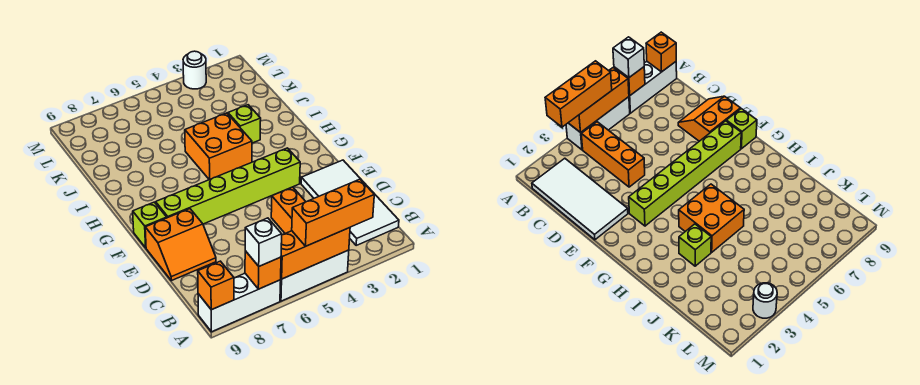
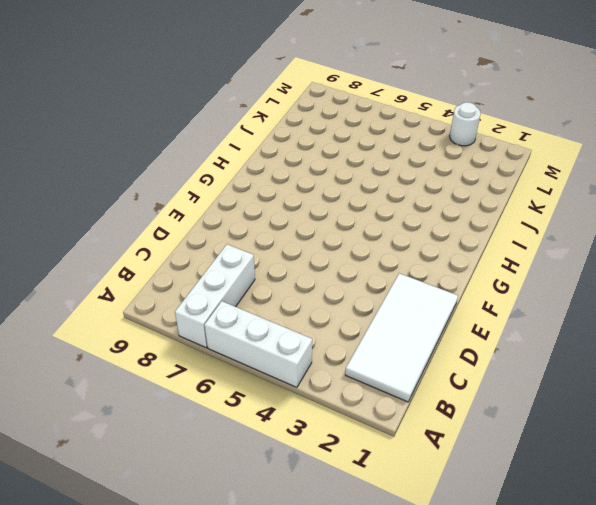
white brick A7:C7 level 1 -> white brick A7:A9 level 1
none -> orange brick B4:D4 level 1
none -> orange slope D8:E9 level 1 top E
none -> lime brick F3:F8 level 1

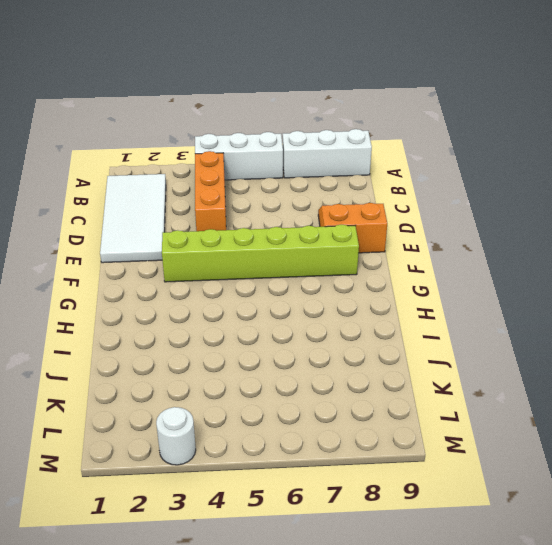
none -> lime brick F9 level 1
none -> orange brick H4:I5 level 1
none -> lime brick I3 level 1

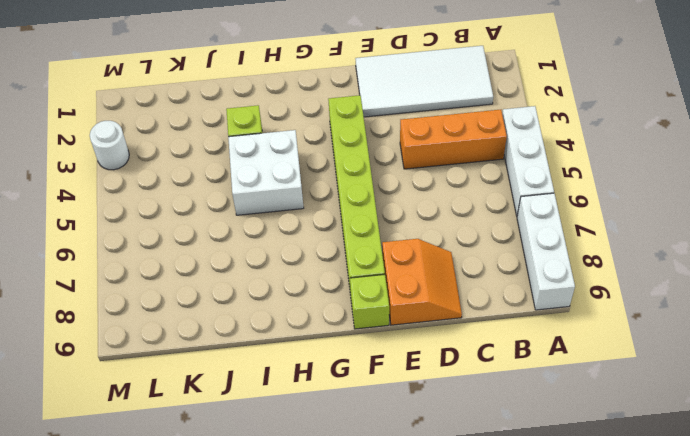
white brick H4:I5 level 1 -> orange brick H4:I5 level 1
none -> orange brick A4:A6 level 2
none -> orange brick A7 level 2
none -> orange brick A9 level 2

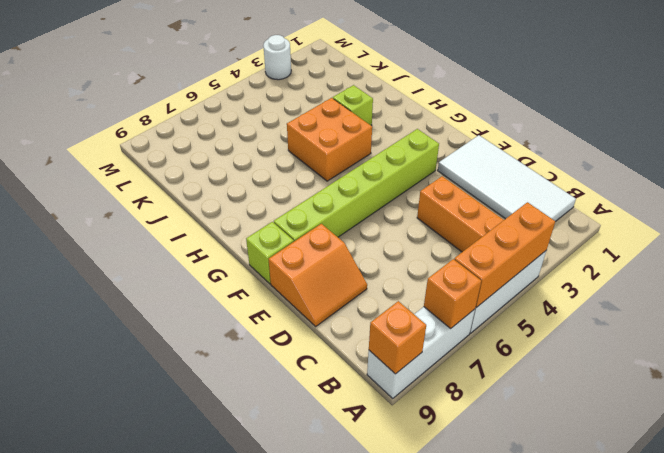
none -> orange brick A3:A5 level 3
none -> white brick A7 level 3

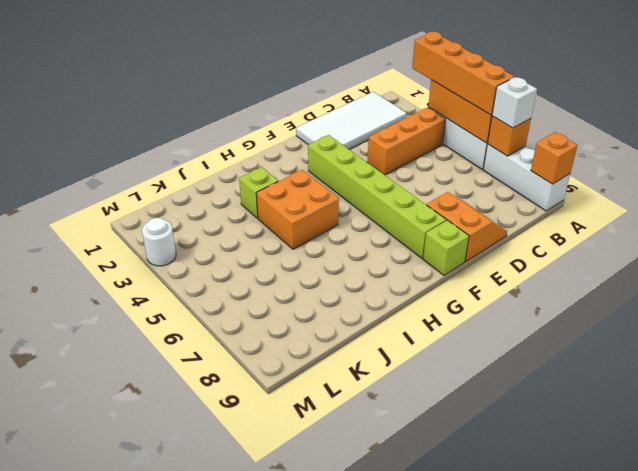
orange brick A3:A6 level 3 -> orange brick A3:A5 level 3

